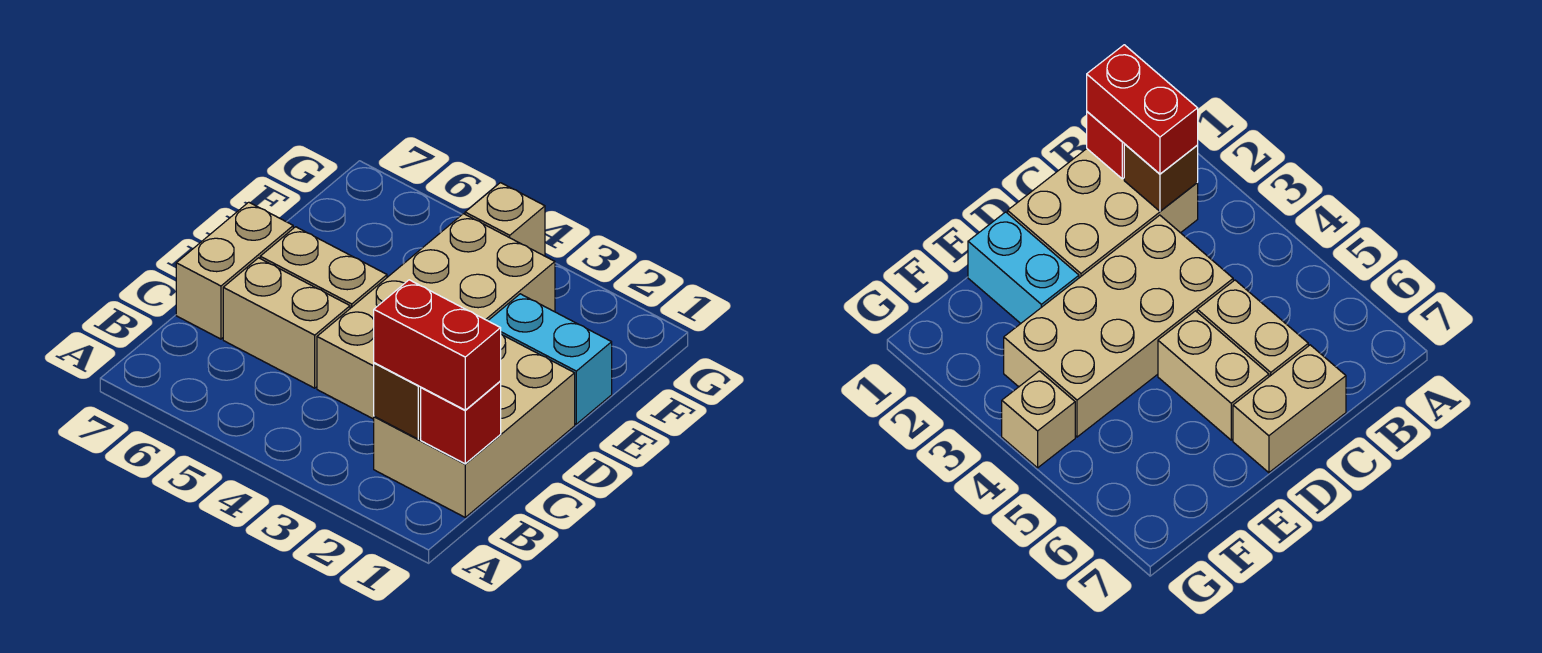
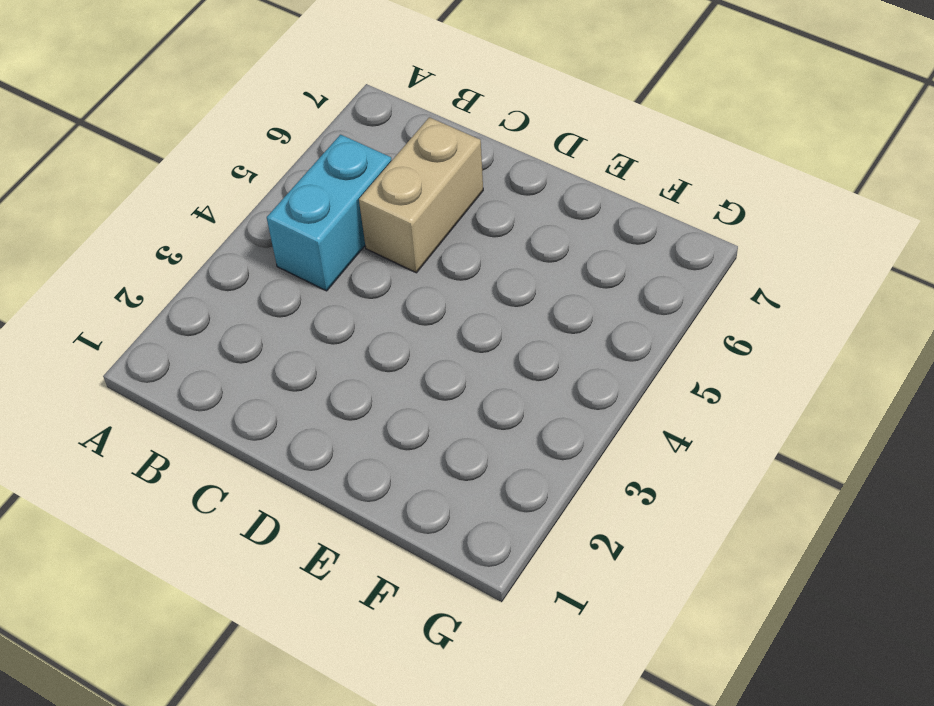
cyan brick B4:B5 level 1 -> cyan brick E1:E2 level 1
none -> tan brick B1:D2 level 1
none -> tan brick C3:F4 level 1

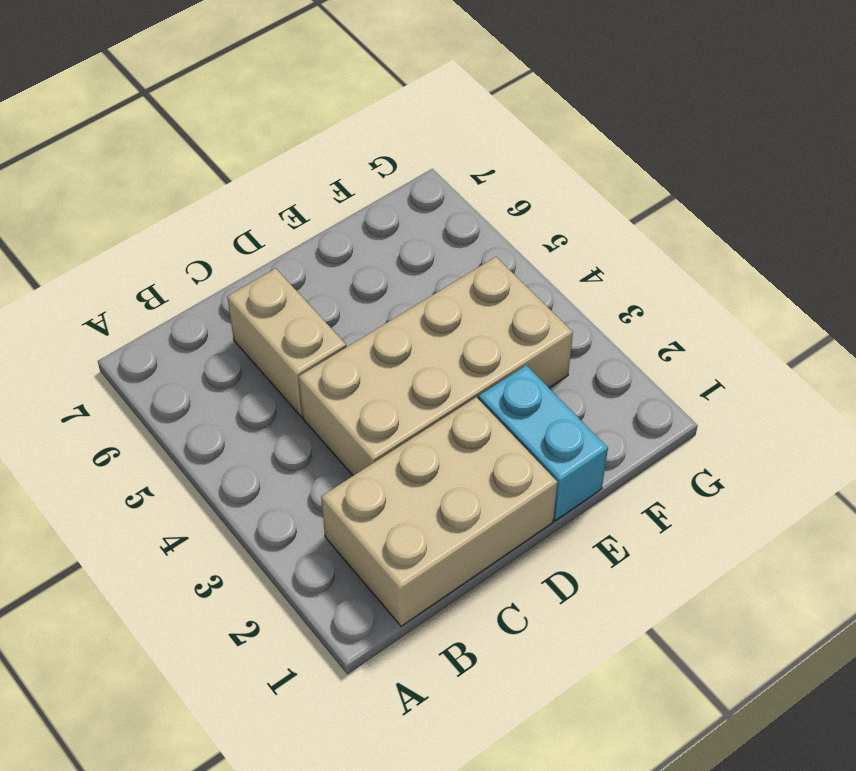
none -> tan brick C7:D7 level 1
none -> tan brick D5:D6 level 1

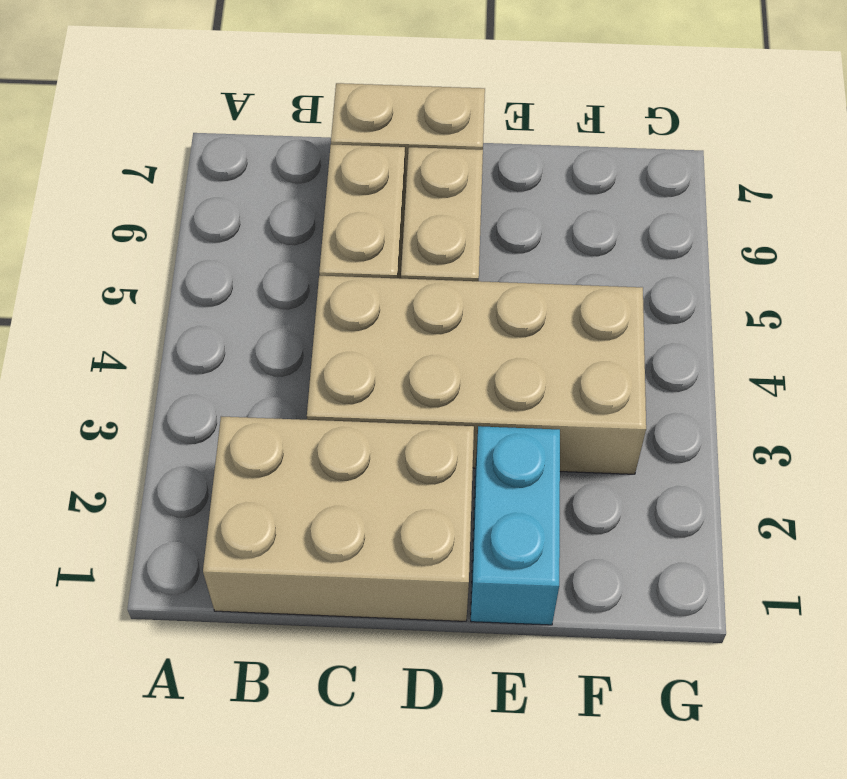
none -> tan brick G4 level 1
none -> red brick B1 level 2

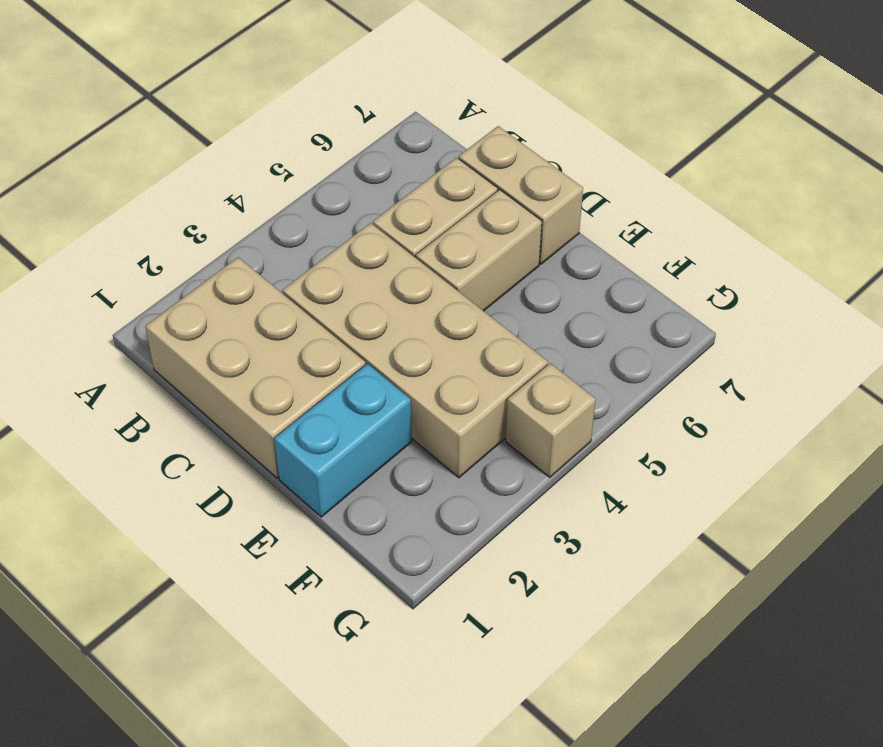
none -> red brick B1 level 2
none -> brown brick B2 level 2

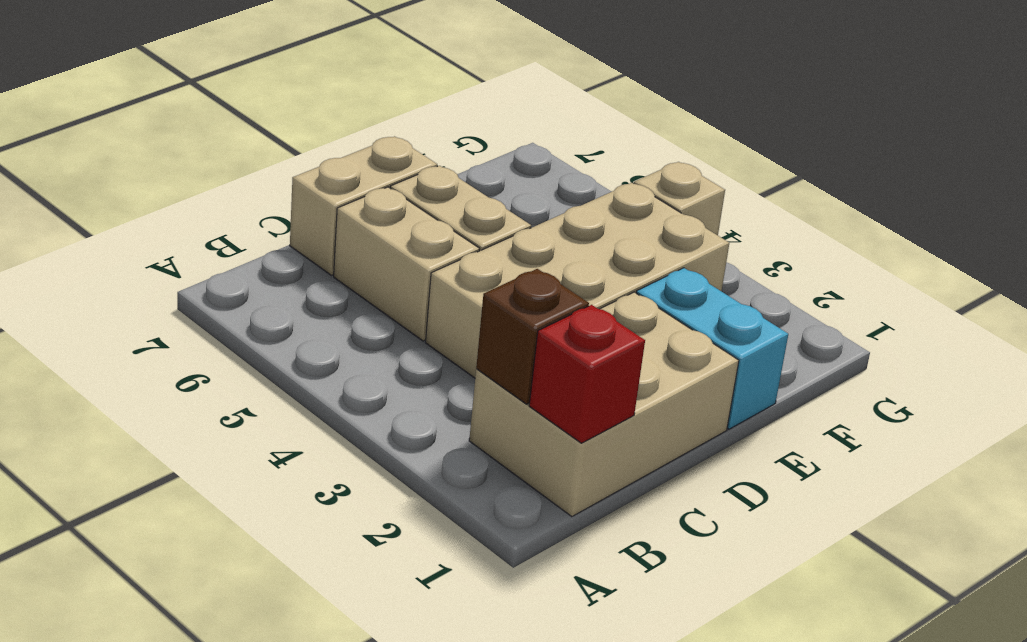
none -> red brick B1:B2 level 3

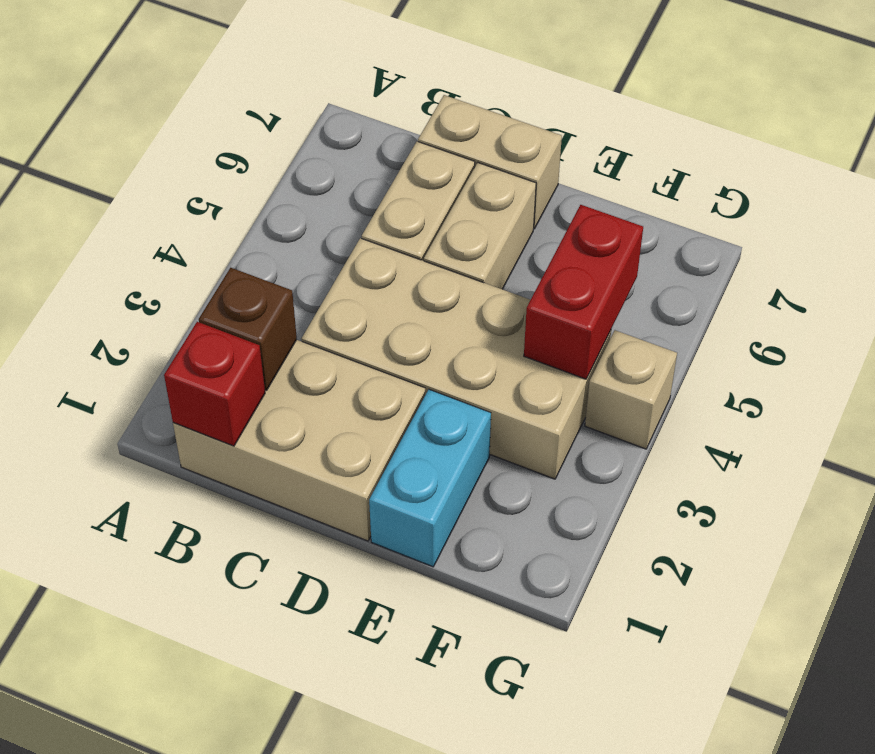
red brick F4:F5 level 2 -> red brick B1:B2 level 3

